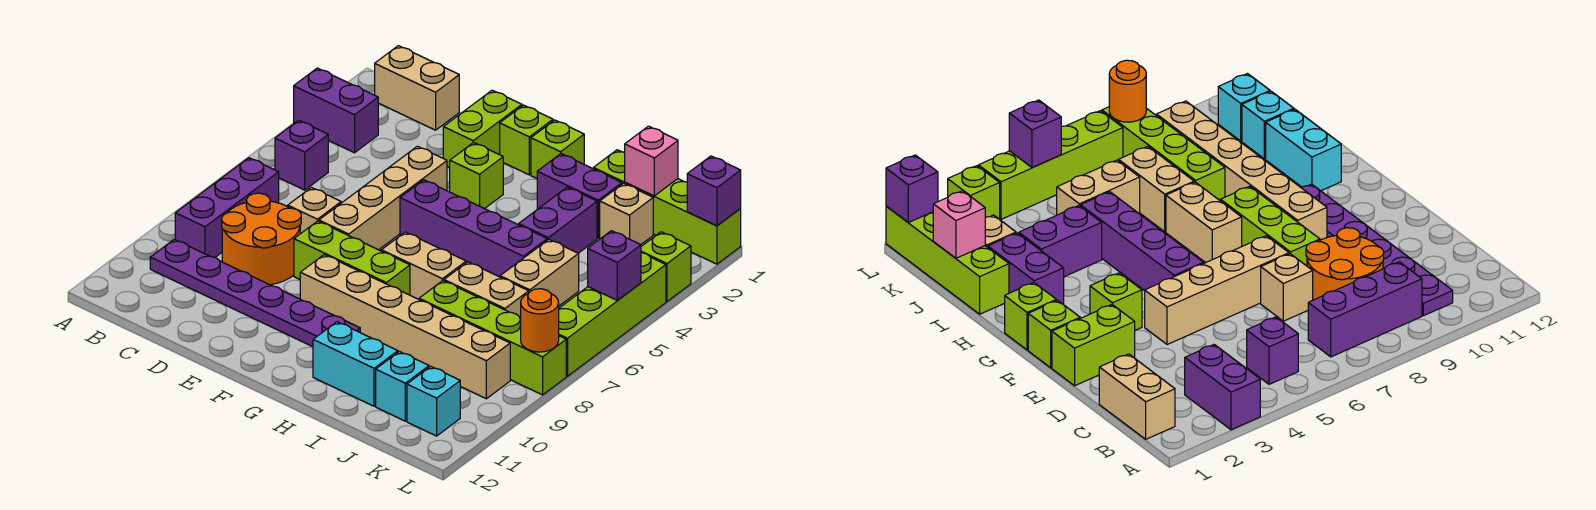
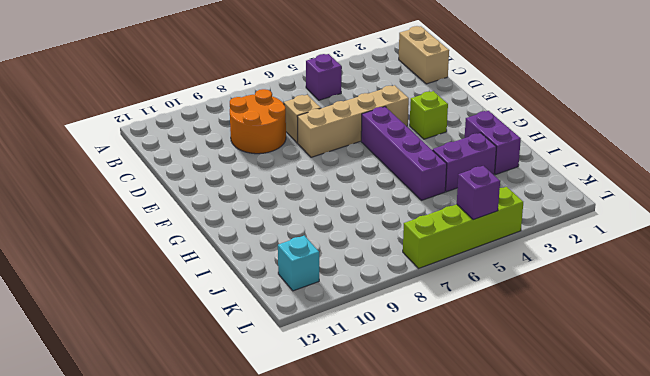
none -> purple brick A3:B3 level 1
none -> purple brick B7:B9 level 1
none -> purple plate B10:G10 level 1
none -> lime brick E1:E2 level 1

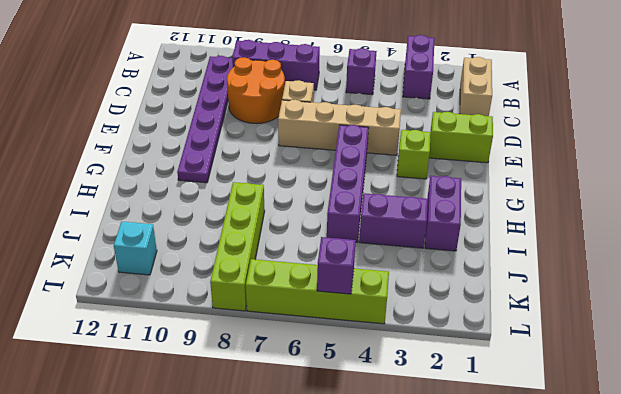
none -> lime brick E8:G8 level 1
none -> lime brick F1 level 1
none -> tan brick F9:K9 level 1
none -> lime brick G1 level 1

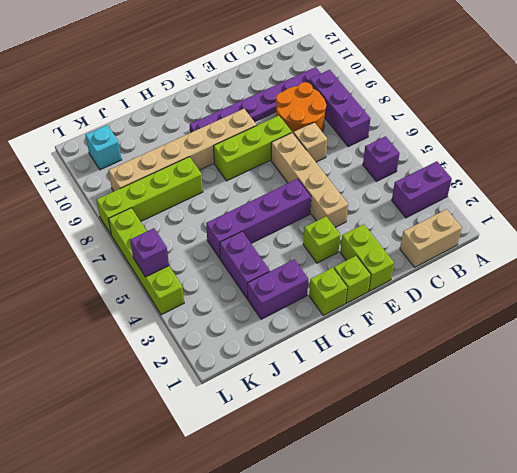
none -> tan brick G7:H7 level 1
none -> cyan brick H11:I11 level 1
none -> lime brick I1:L1 level 1
none -> tan brick I7:J7 level 1

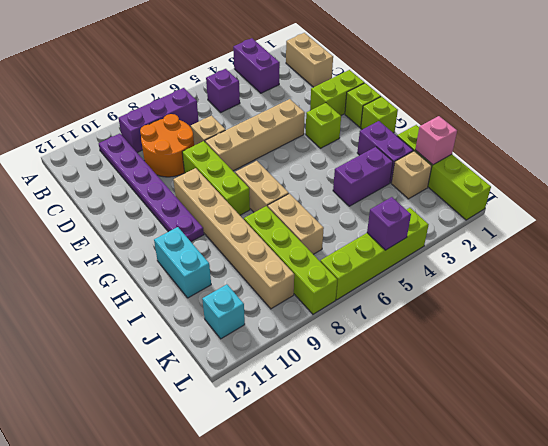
none -> purple brick F5:I5 level 1
none -> tan brick J5:J6 level 1
none -> cyan brick J11 level 1
none -> lime brick L3 level 1

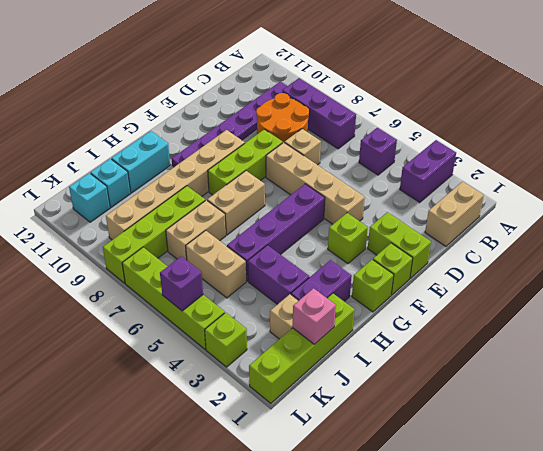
none -> purple brick L1 level 2
none -> orange round brick L8 level 2

